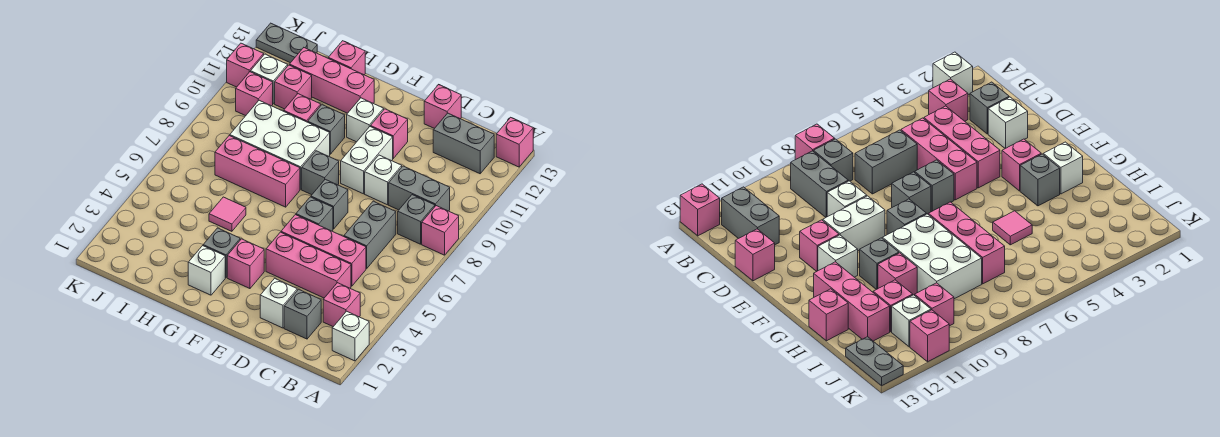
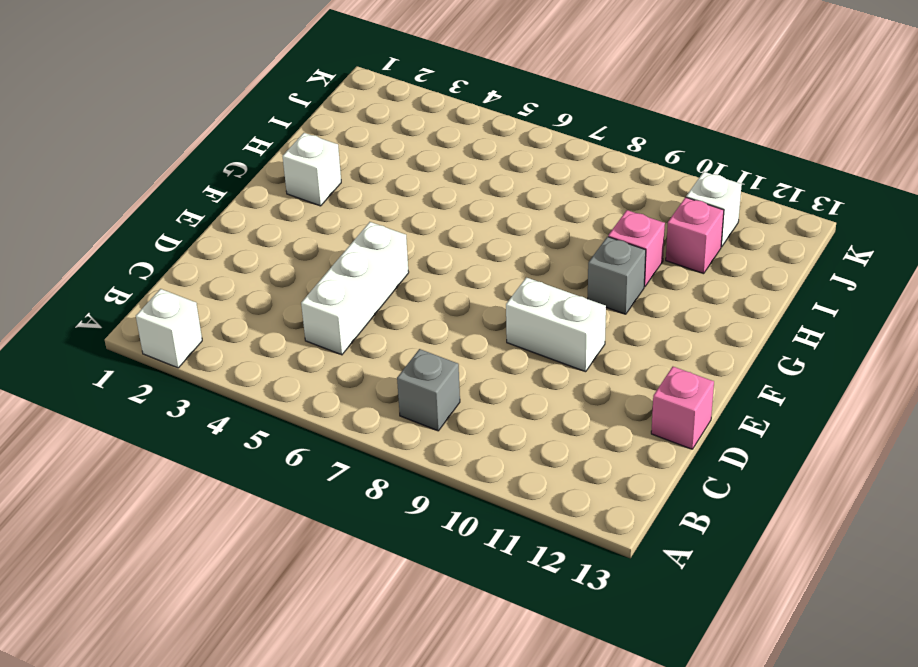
white brick C5:E5 level 1 -> pink brick C5:E5 level 1
none -> pink brick A8 level 1
none -> pink brick A13 level 1
none -> pink brick B3 level 1
none -> grey brick B9:C9 level 1

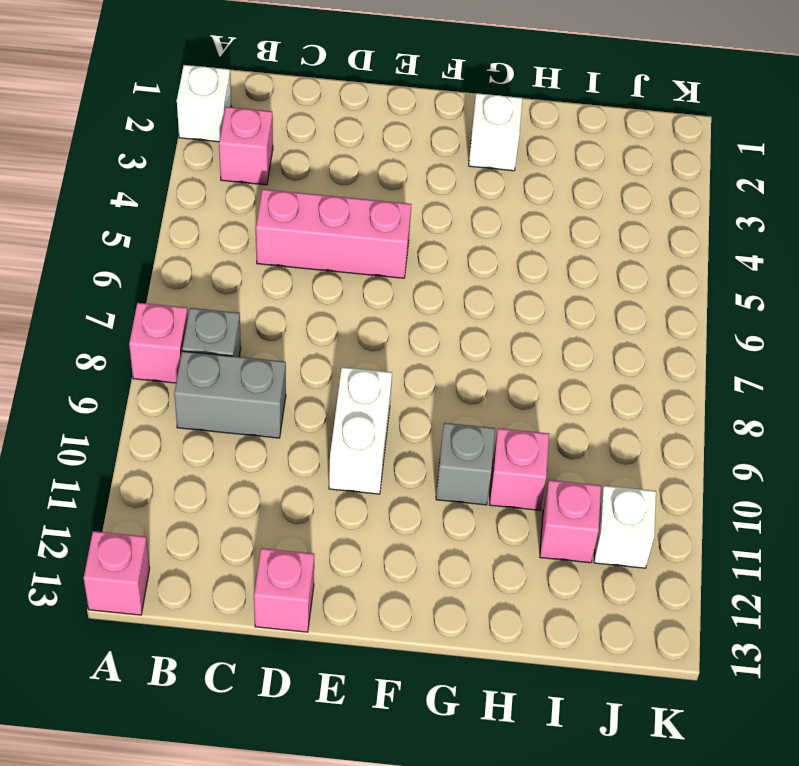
none -> grey brick B12:C12 level 1
none -> grey brick C2 level 1
none -> pink brick C4:E4 level 1
none -> grey brick C6:C7 level 1

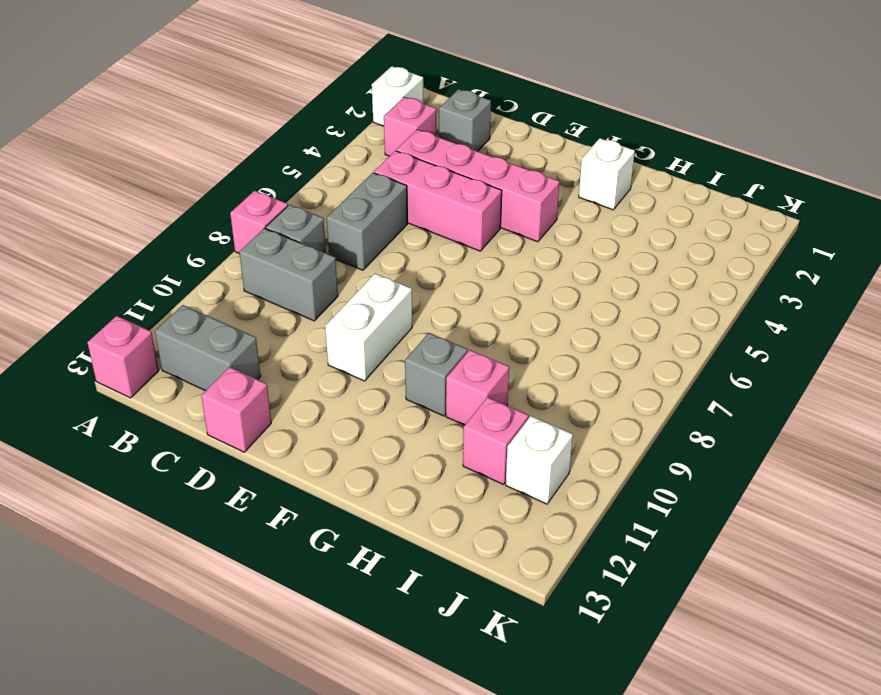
pink brick C4:F4 level 1 -> pink brick C4:E4 level 1
none -> white brick D2 level 1
none -> white brick D9 level 1
none -> grey brick E6 level 1
none -> grey brick E7 level 1

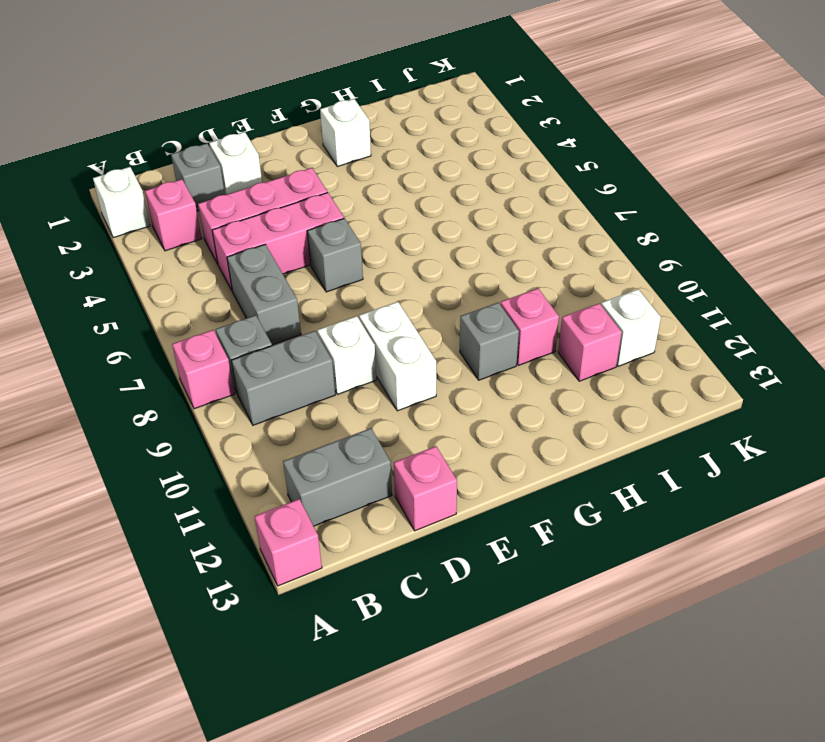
none -> grey brick E7 level 1
none -> pink brick E11 level 1
none -> pink brick F3 level 1
none -> grey brick F8 level 1

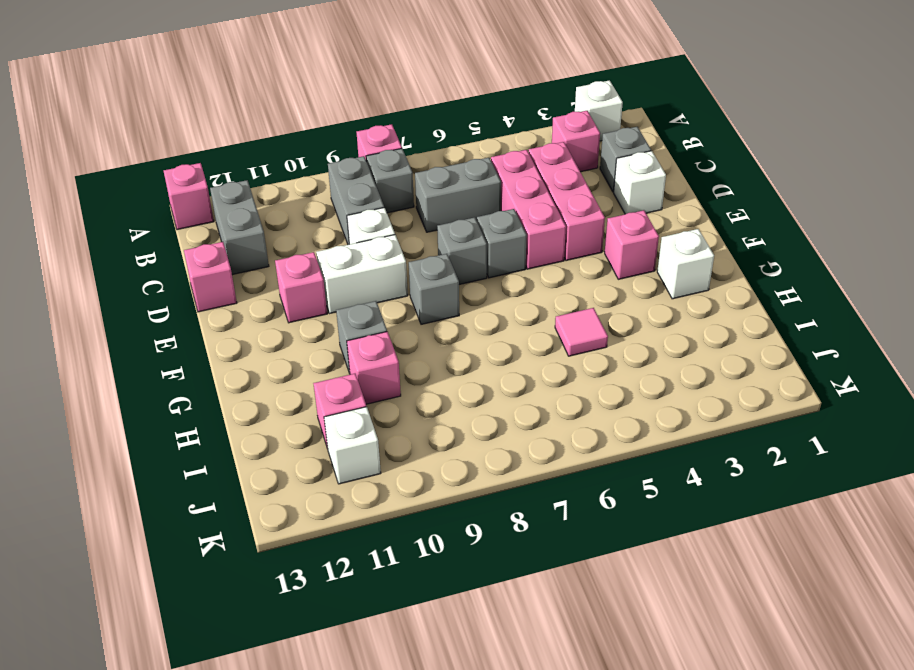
none -> white brick F11 level 1
none -> grey brick G3 level 1
none -> pink brick G7:I7 level 1
none -> white brick G8:I9 level 1

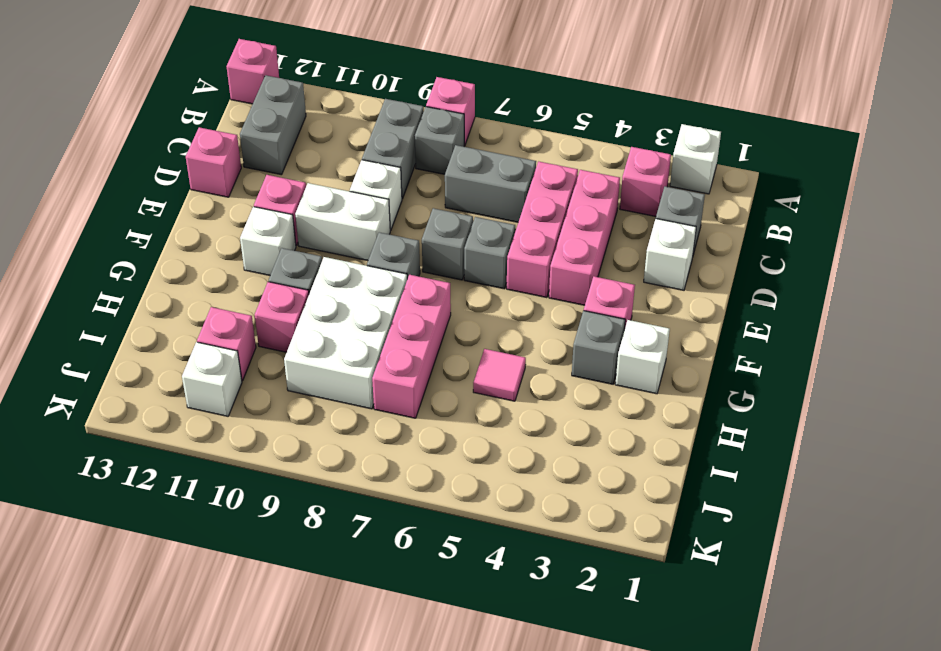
none -> pink brick G12:I12 level 1
none -> pink brick H13 level 1
none -> pink brick J10 level 1
none -> grey plate J13:K13 level 1

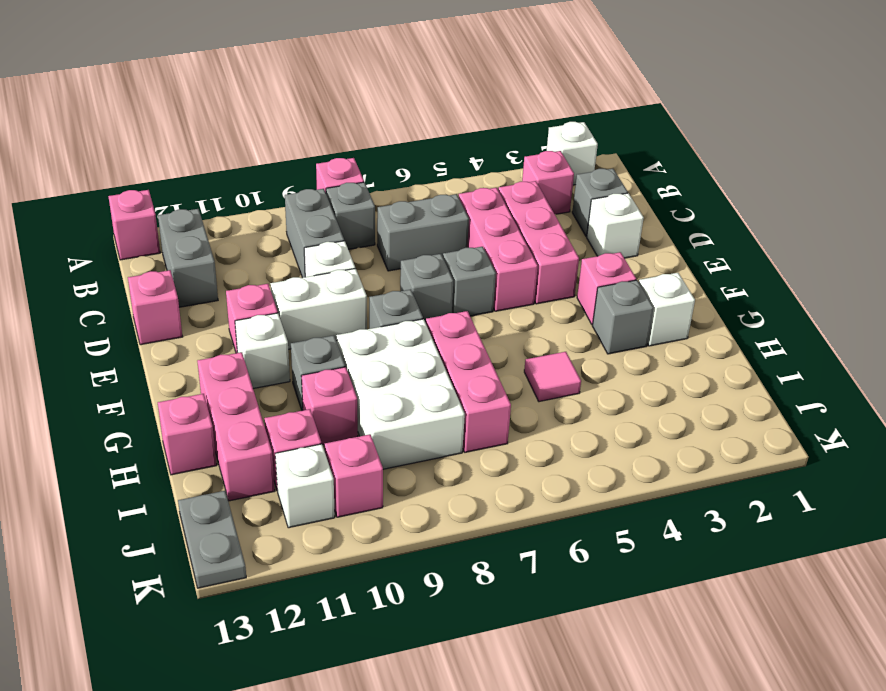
none -> pink brick K11 level 1

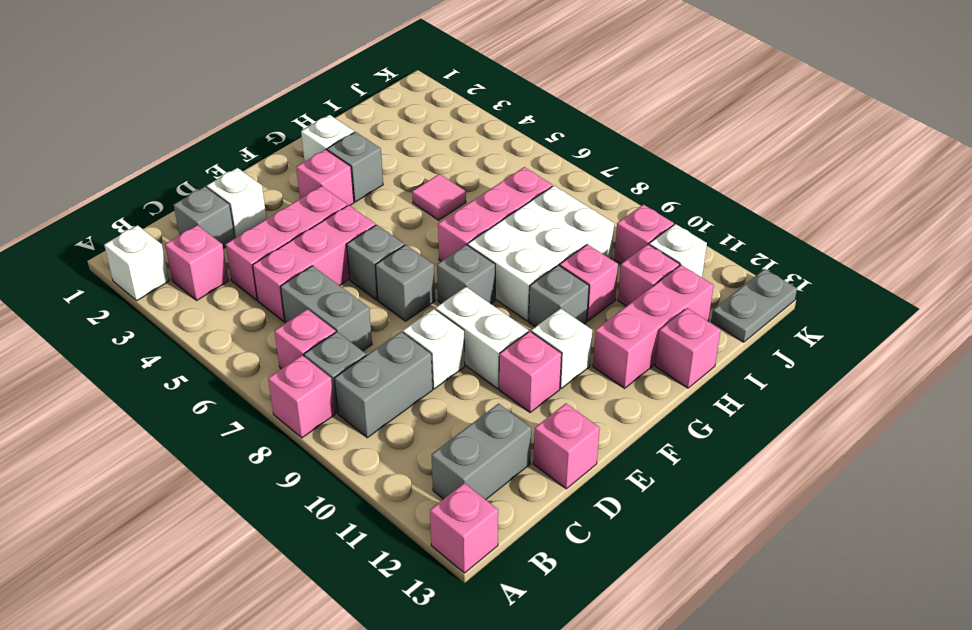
pink brick B7 level 1 -> pink brick K11 level 1

